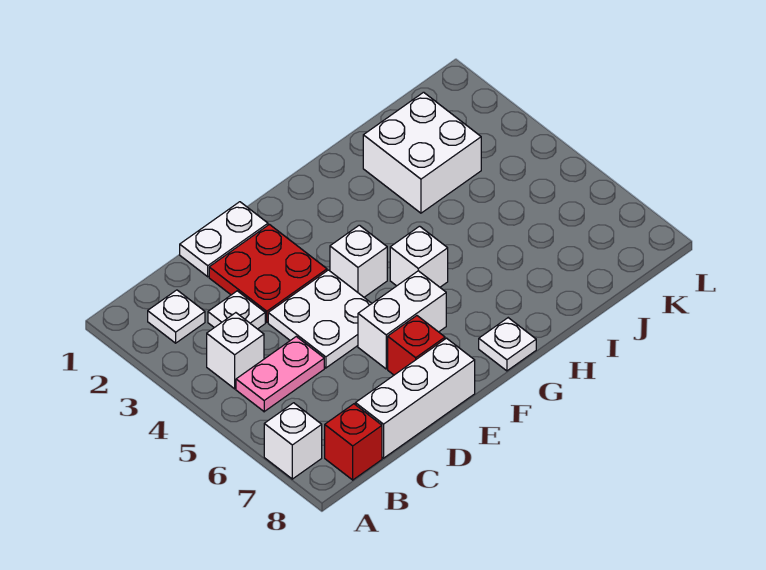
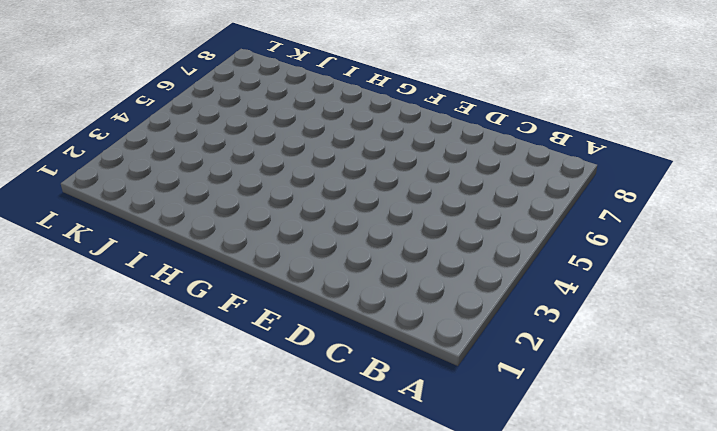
none -> white brick A7 level 1
none -> white plate B2 level 1
none -> white brick B4 level 1

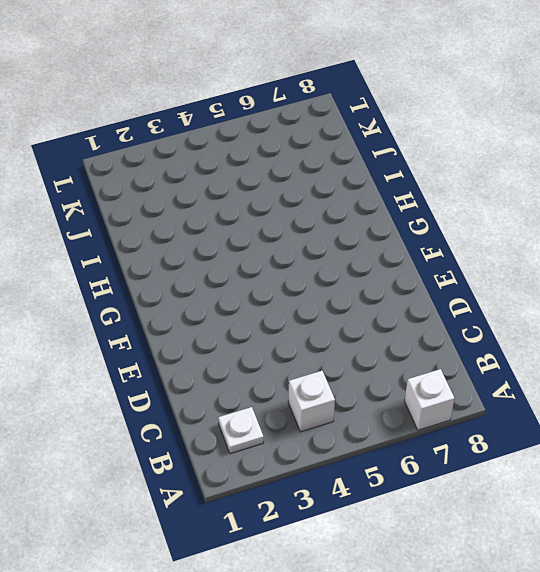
none -> pink plate B5:C5 level 1
none -> red brick B8 level 1
none -> white plate C3 level 1

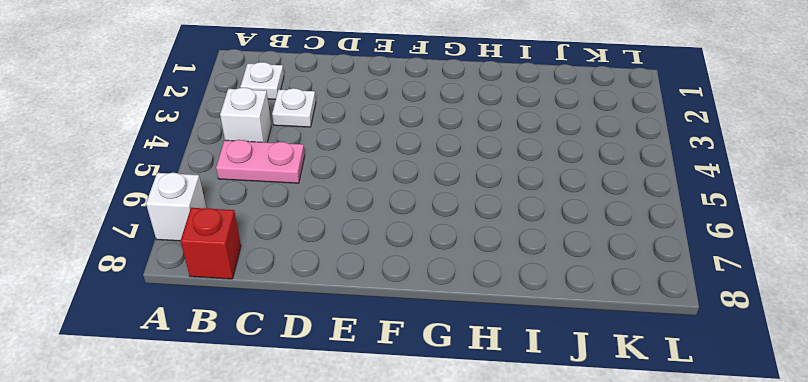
none -> white brick C8:E8 level 1
none -> white plate D1:E1 level 1
none -> red plate D2:E3 level 1

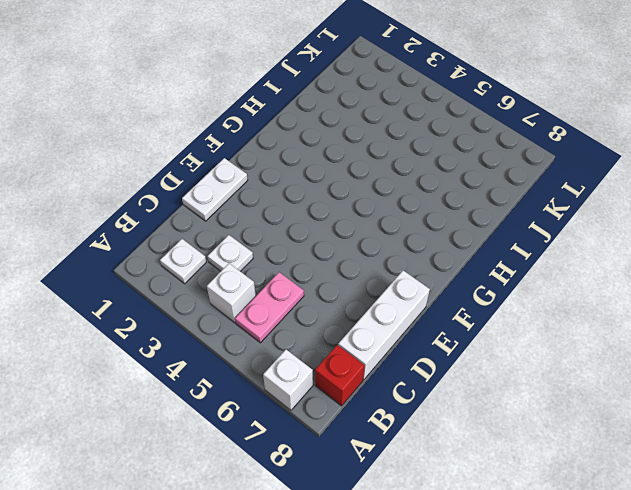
none -> red plate D2:E3 level 1
none -> white plate D4:E5 level 1
none -> white brick E6:F6 level 1

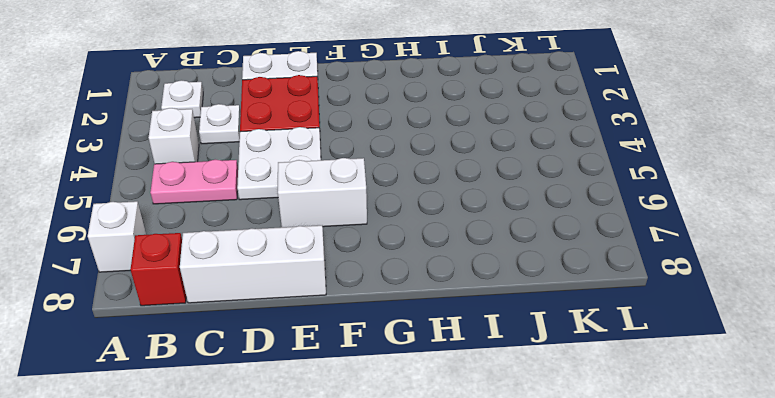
none -> red brick E7 level 1
none -> white brick F4 level 1
none -> white brick G5 level 1

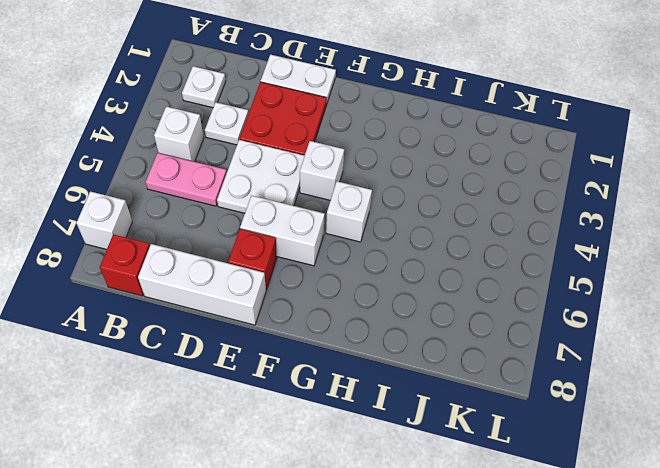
none -> white plate G8 level 1
none -> white brick I2:J3 level 1

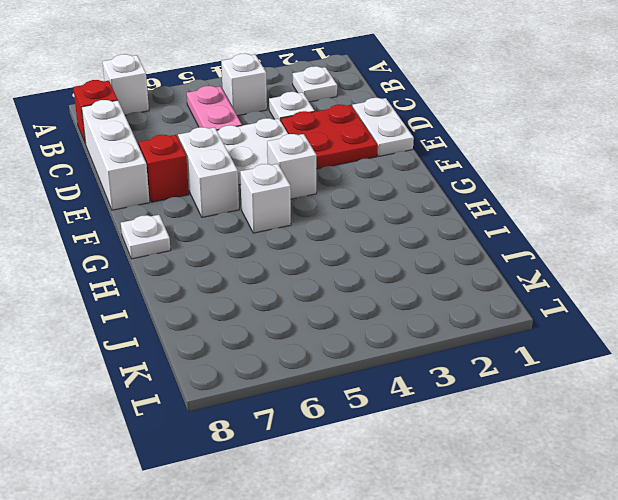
none -> white brick I2:J3 level 1

